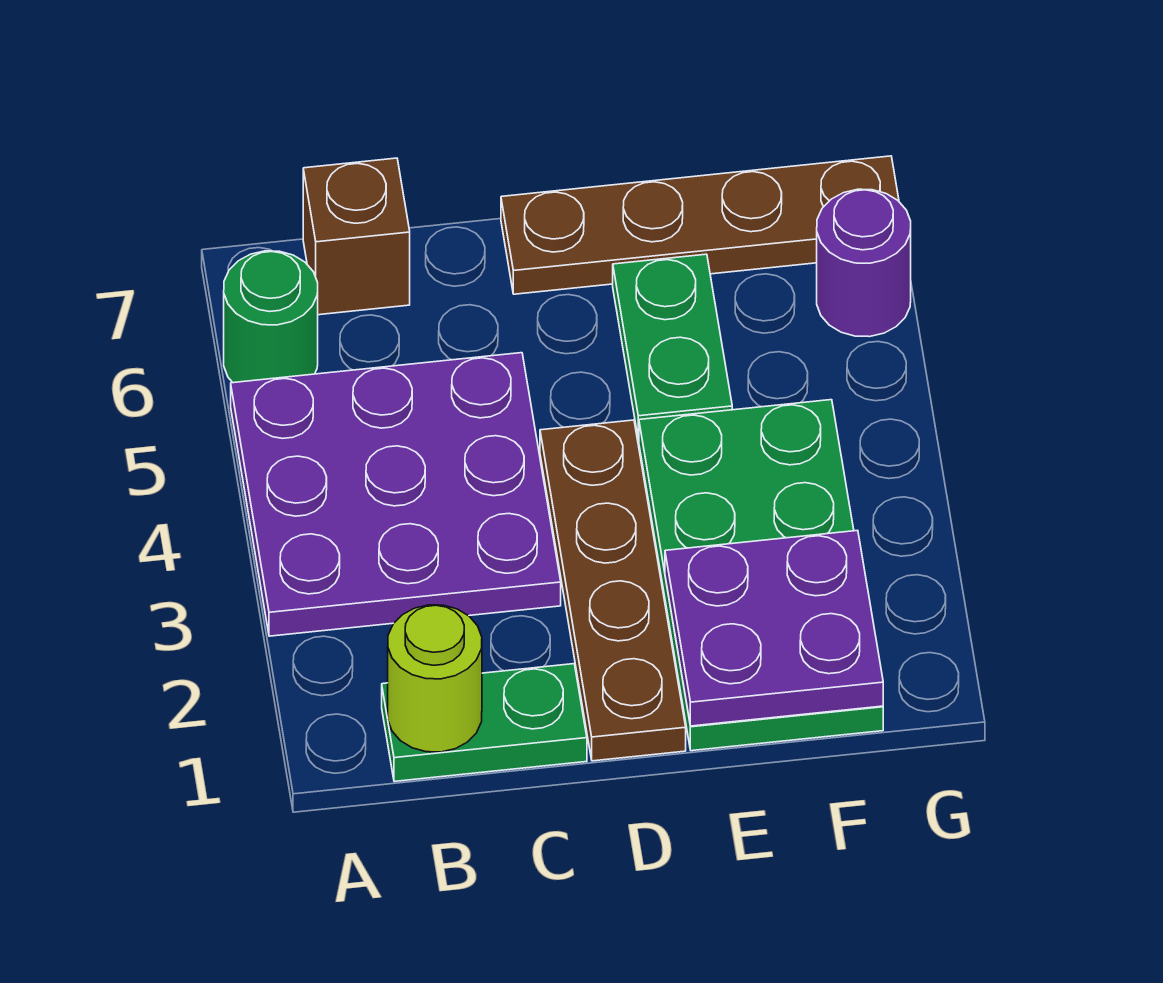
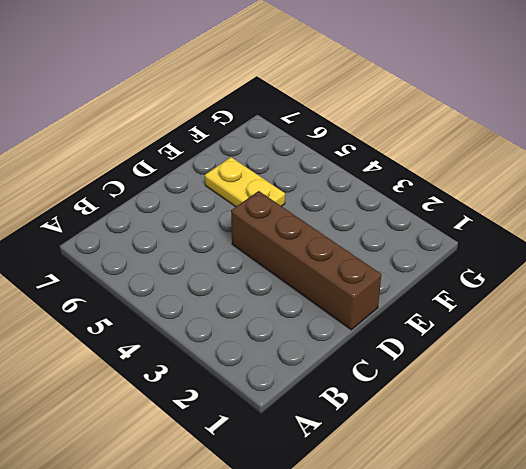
brown brick D1:D4 level 1 -> brown plate D1:D4 level 1
yellow plate E5:E6 level 1 -> green plate E5:E6 level 1
none -> purple plate A3:C5 level 1
none -> green round brick A6 level 1

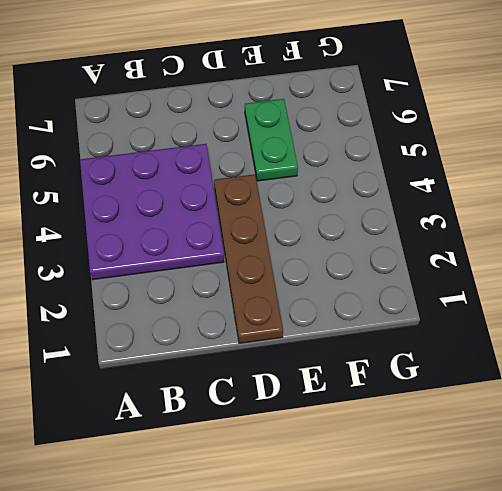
none -> green round brick A6 level 1
none -> green plate B1:C1 level 1

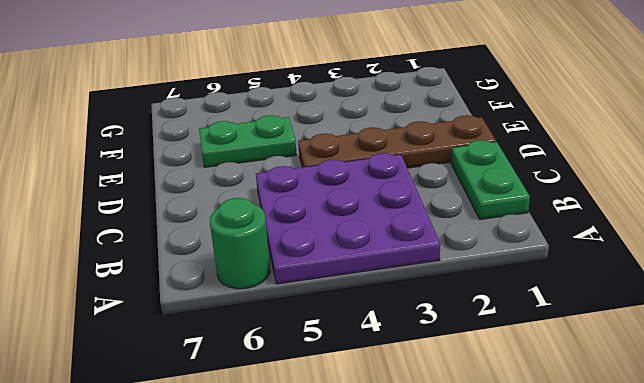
none -> brown brick B7 level 1
none -> brown plate D7:G7 level 1

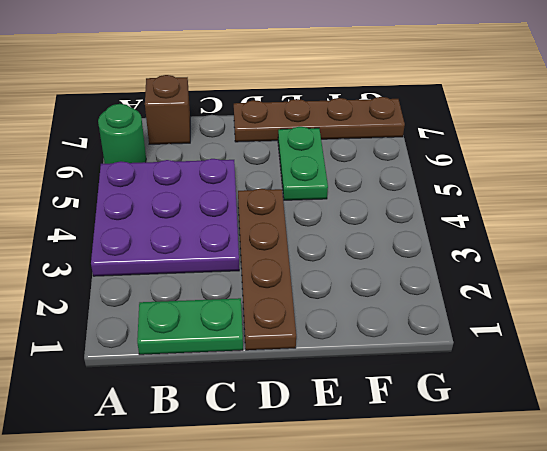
none -> green plate E1:F4 level 1
none -> purple round brick G6 level 1

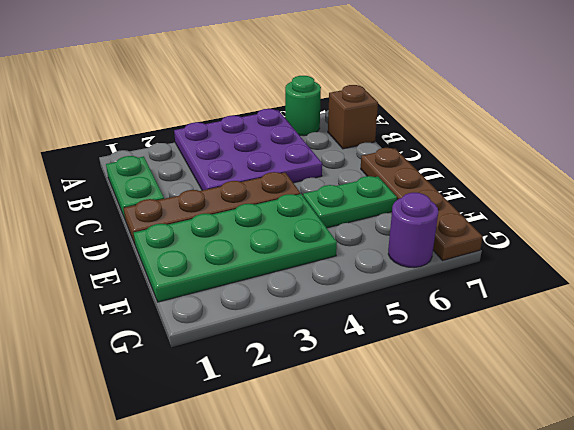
none -> lime round brick B1 level 2
none -> purple plate E1:F2 level 2

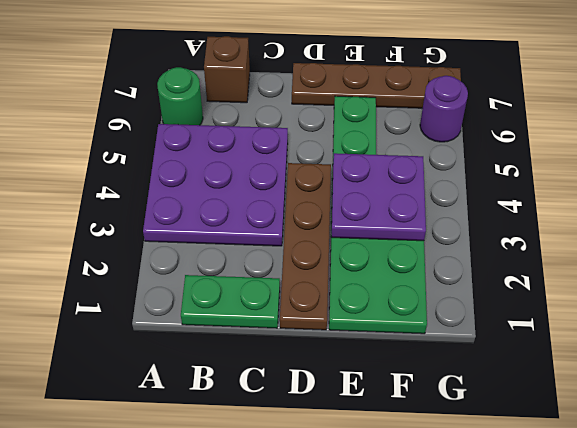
purple plate E3:F4 level 2 -> purple plate E1:F2 level 2
none -> lime round brick B1 level 2

